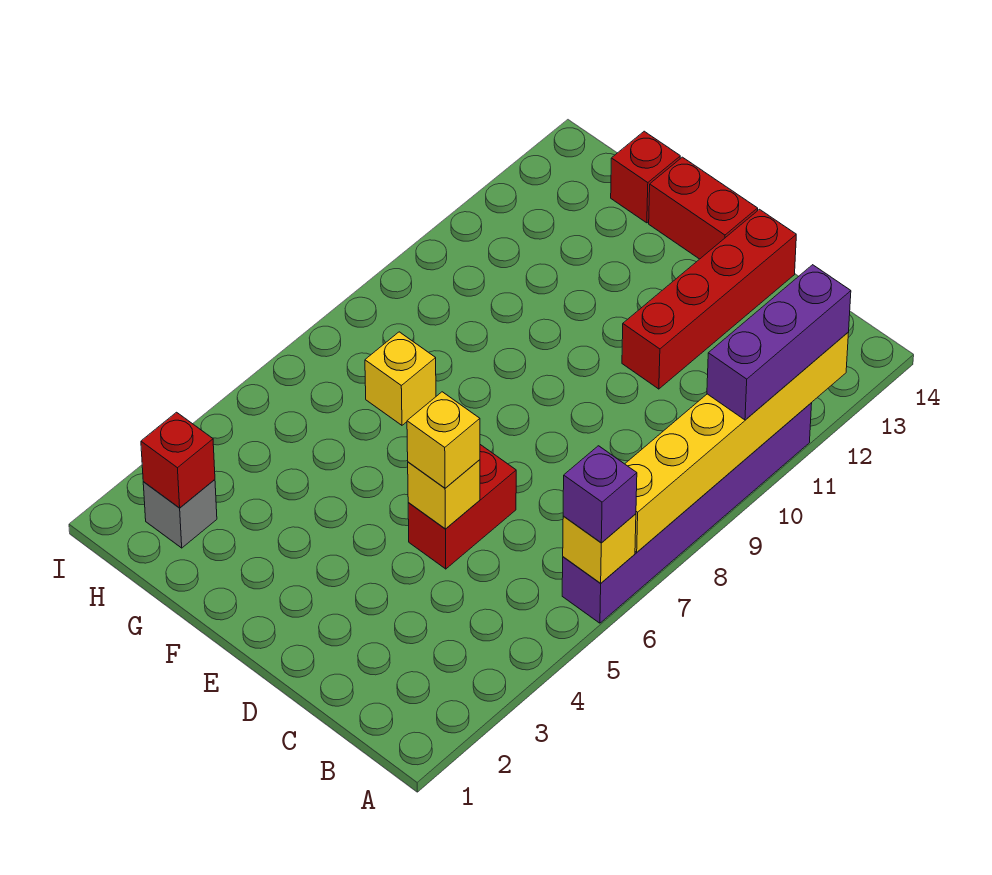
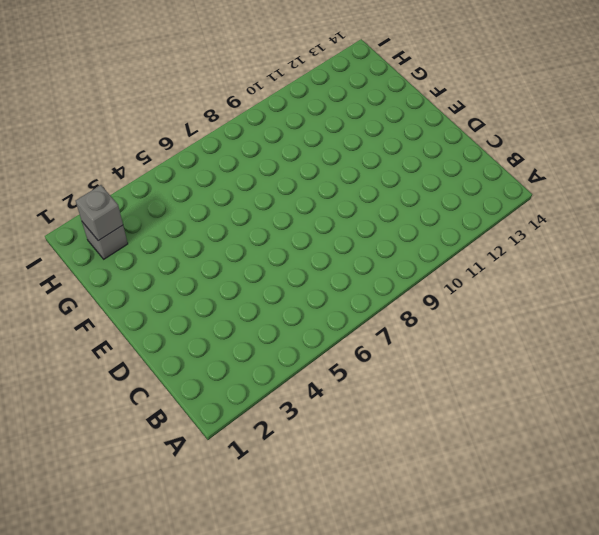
grey brick H2 level 2 -> red brick H2 level 2
none -> purple brick A6:A11 level 1
none -> red brick D5:D6 level 1
none -> red brick D11:D14 level 1

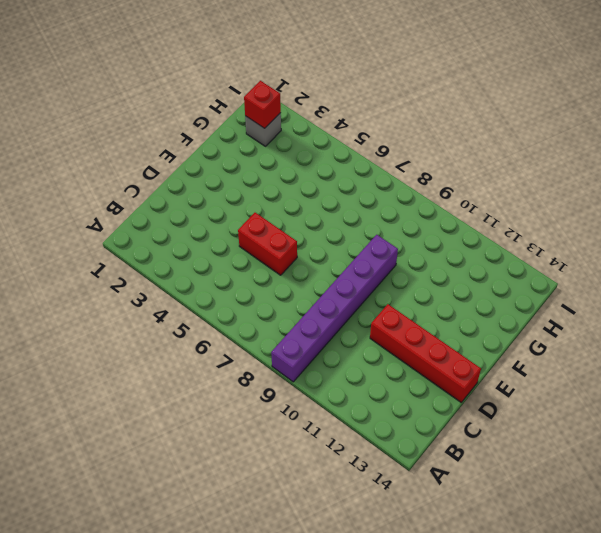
purple brick A9:F9 level 1 -> purple brick A6:A11 level 1
none -> red brick E14:F14 level 1
none -> yellow brick G7 level 1
none -> red brick G14 level 1

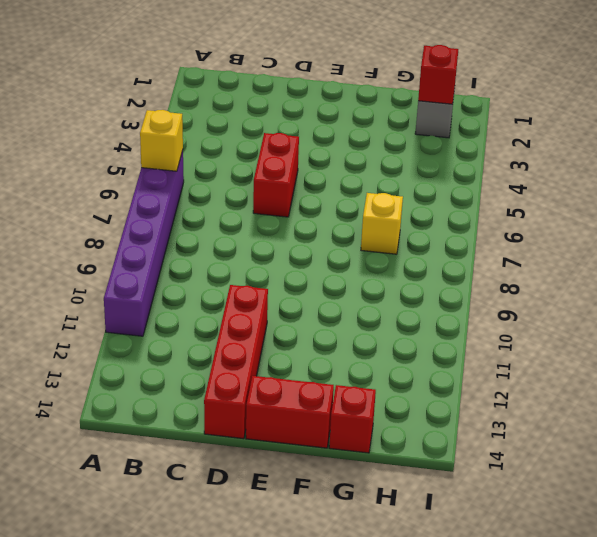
none -> yellow brick A7:A12 level 2
none -> yellow brick D5 level 2
none -> purple brick A6 level 3

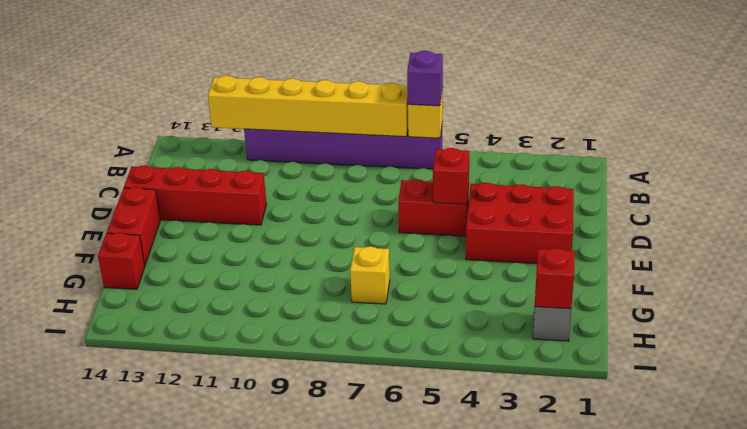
red brick D2:E4 level 1 -> none
red brick D5 level 2 -> yellow brick D5 level 2
none -> purple brick A10:A12 level 3
none -> yellow brick D5 level 3

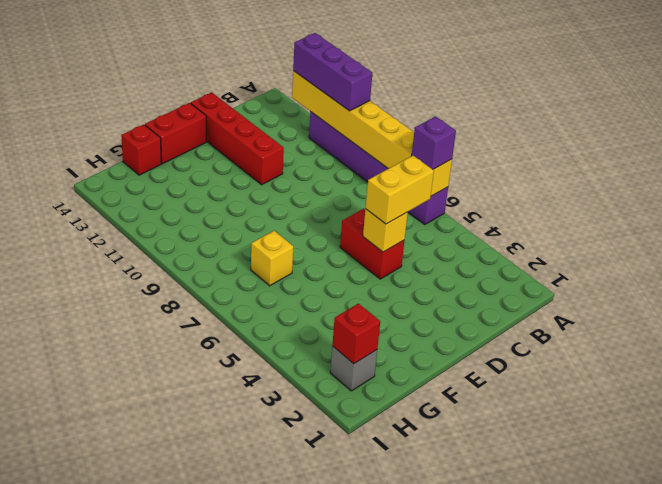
yellow brick C5:D5 level 3 -> yellow brick D5 level 3

